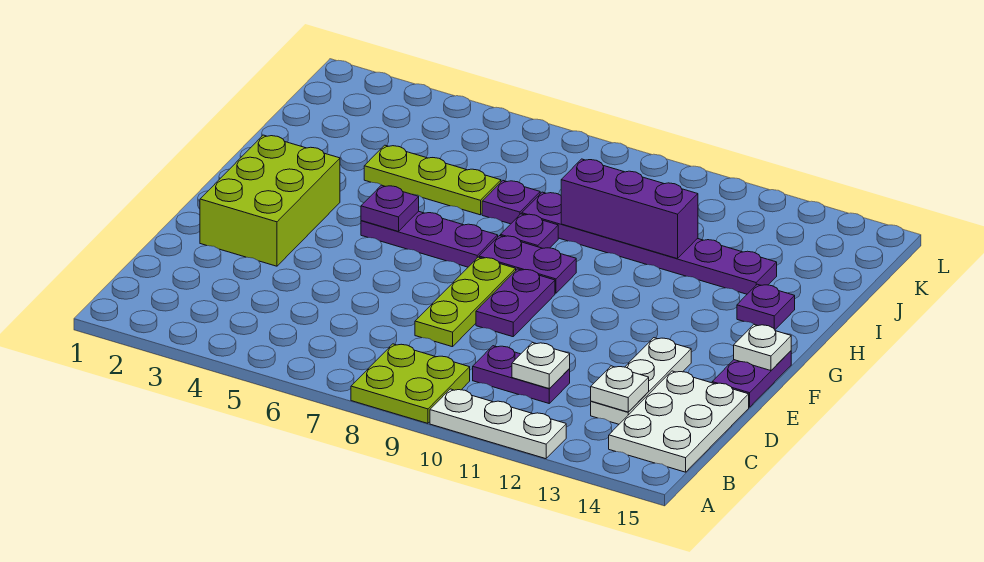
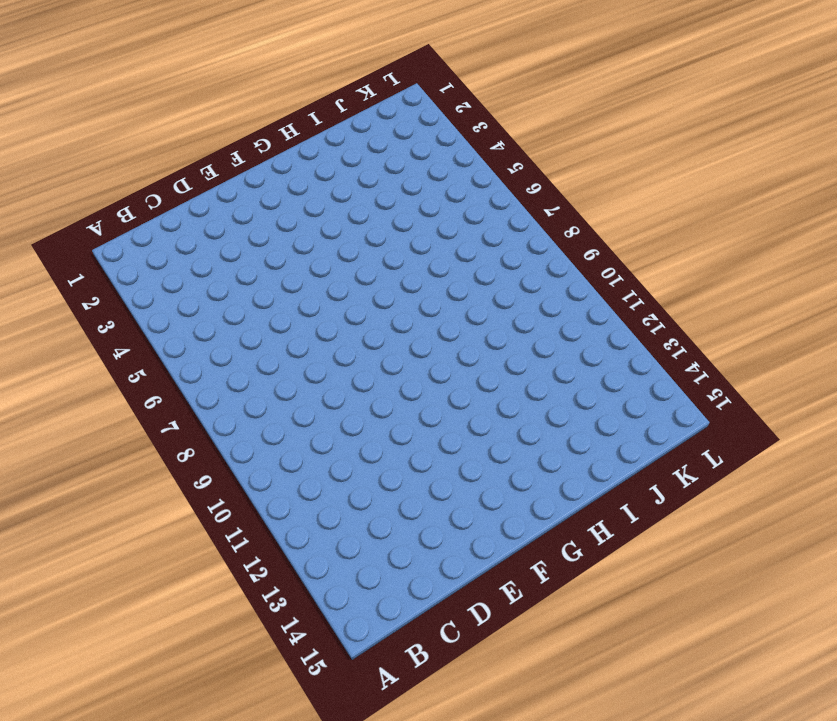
none -> lime plate A8:B9 level 1
none -> white plate A10:A12 level 1
none -> white plate B14:D15 level 1

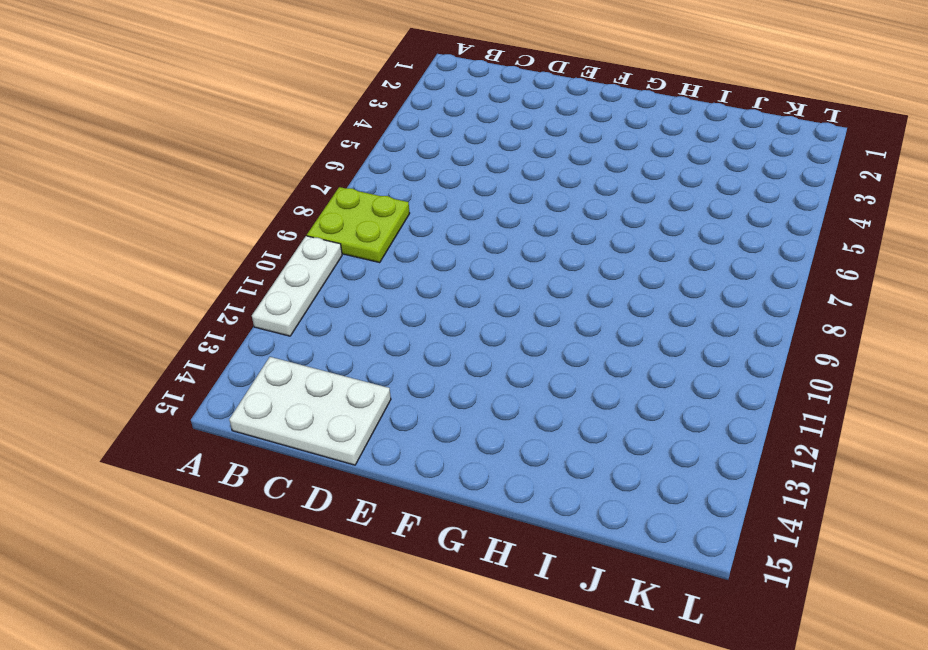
none -> purple plate C10:C11 level 1
none -> white plate C13:E13 level 1
none -> lime plate D8:F8 level 1

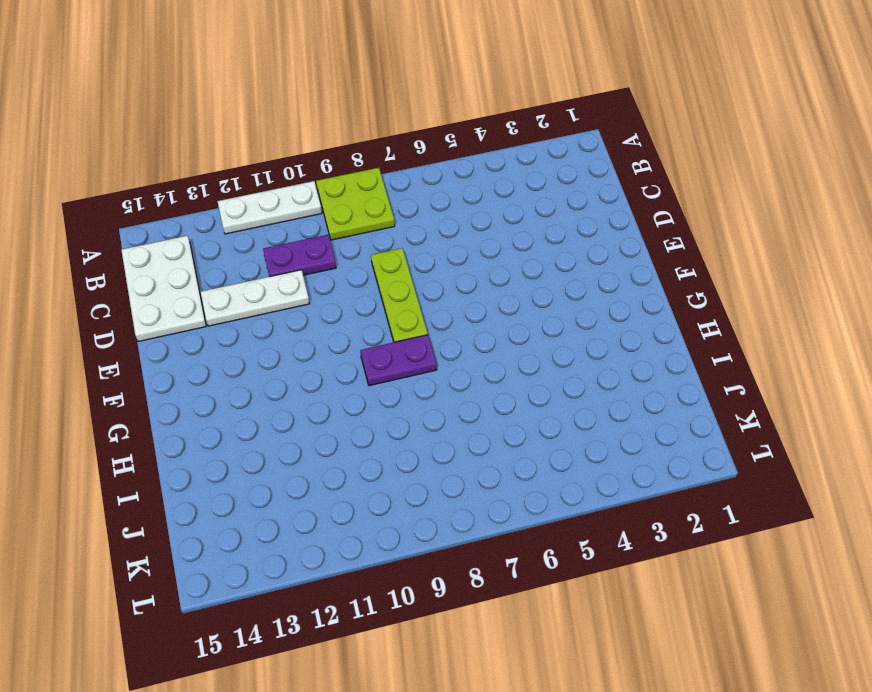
white plate D11:D13 level 1 -> white plate C13:E13 level 1
none -> lime brick E2:G3 level 1
none -> purple plate E9:F9 level 1
none -> purple plate E15:F15 level 1

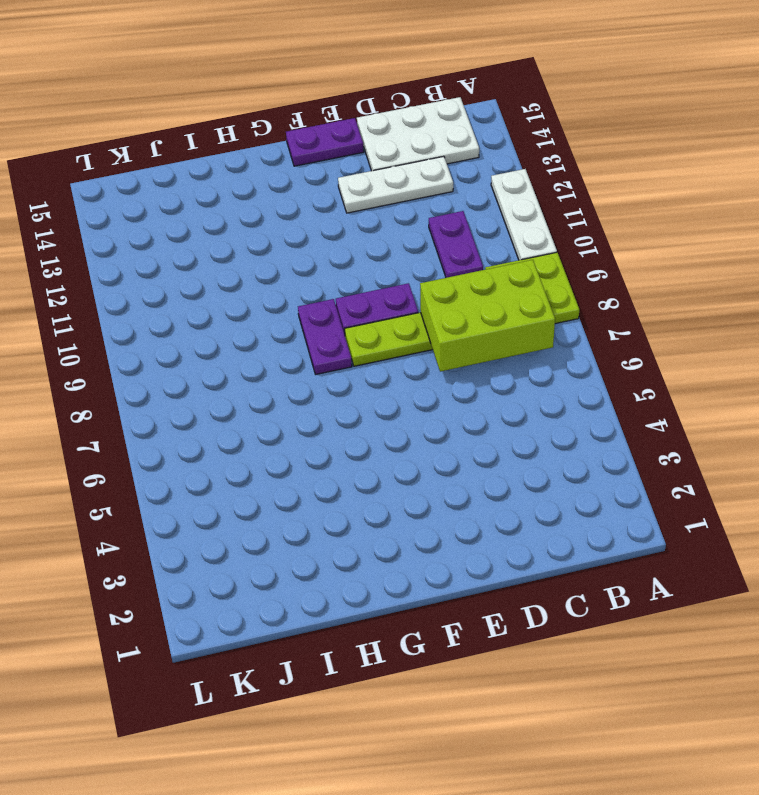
lime brick B7:D8 level 2 -> lime brick E2:G3 level 1
none -> purple plate G5:G7 level 1
none -> purple plate H8 level 1
none -> purple plate H14 level 1

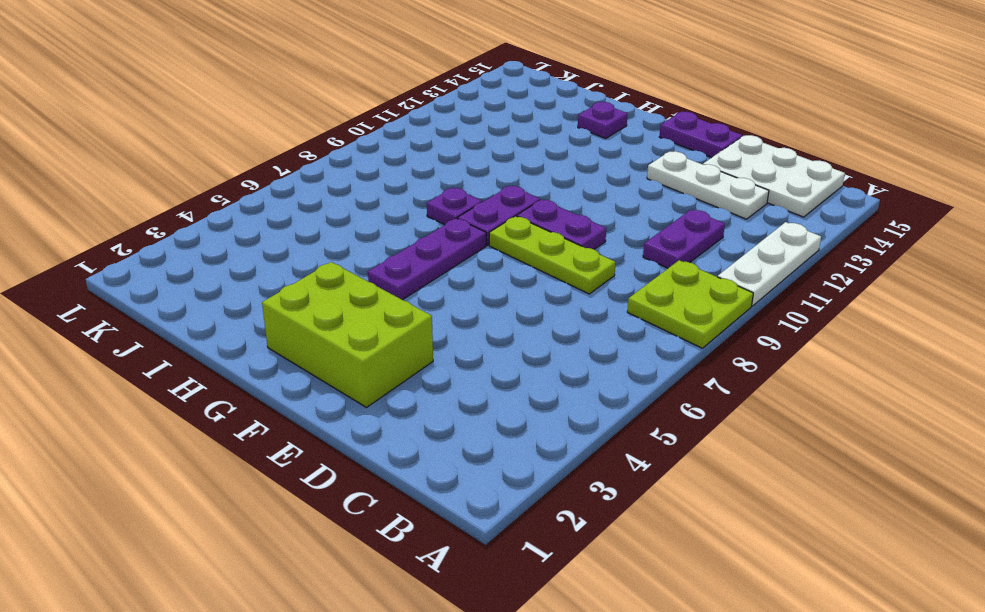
none -> lime plate I4:I6 level 1
none -> purple plate I7 level 1
none -> purple plate I8:I13 level 1

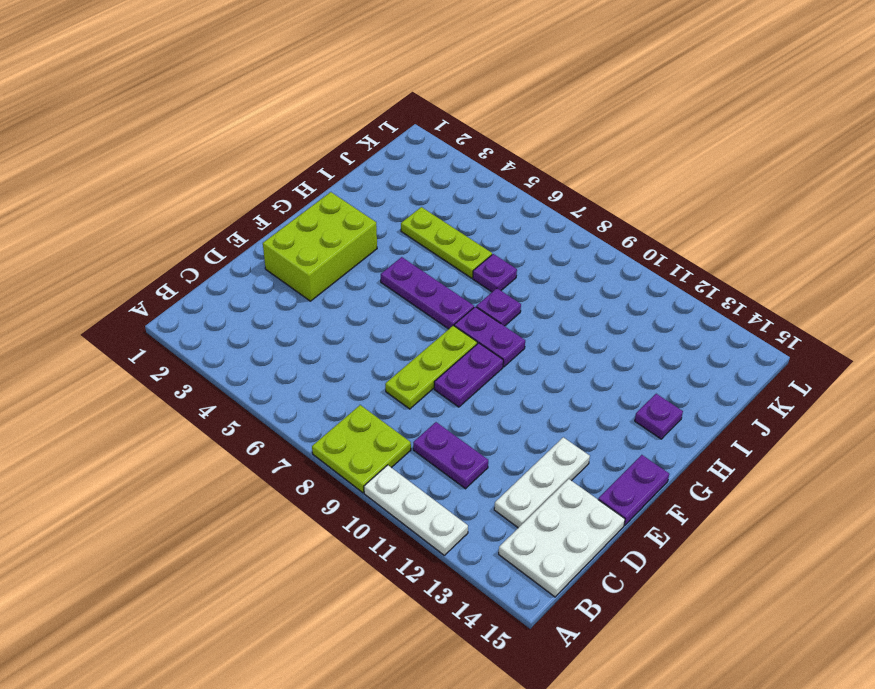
none -> purple plate I8:I13 level 1
none -> white plate C11 level 2
none -> white plate C13 level 2

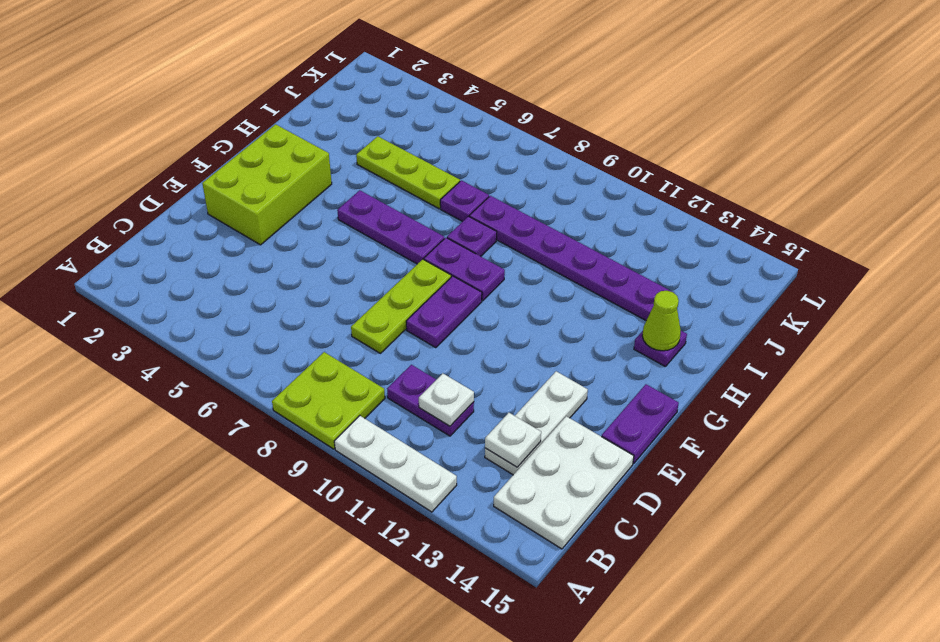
lime cone H14 level 2 -> none
none -> white plate F15 level 2
none -> purple plate G5 level 2
none -> purple brick I9:I11 level 2

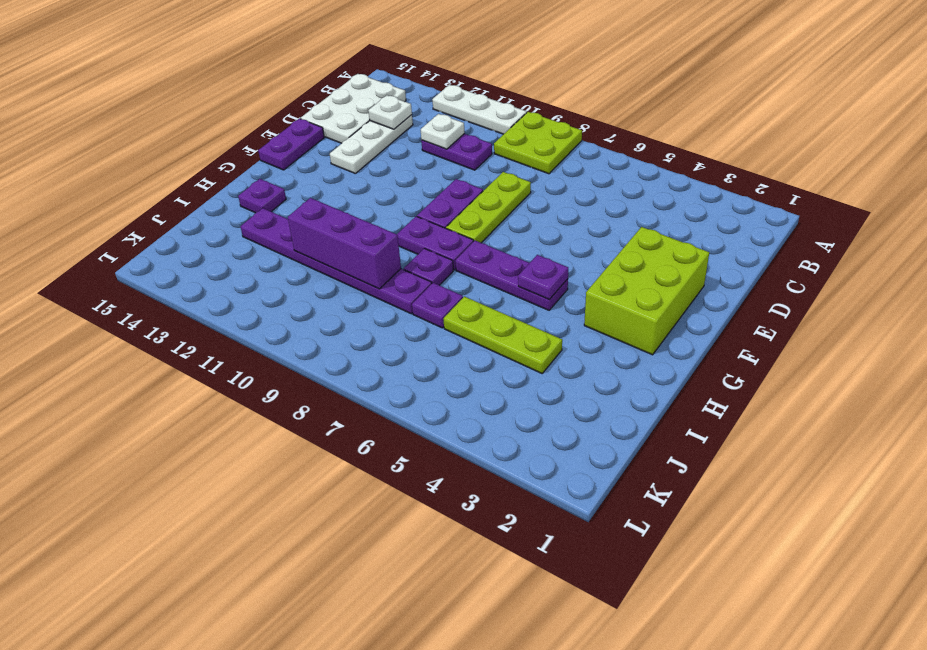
none -> white plate F15 level 2

